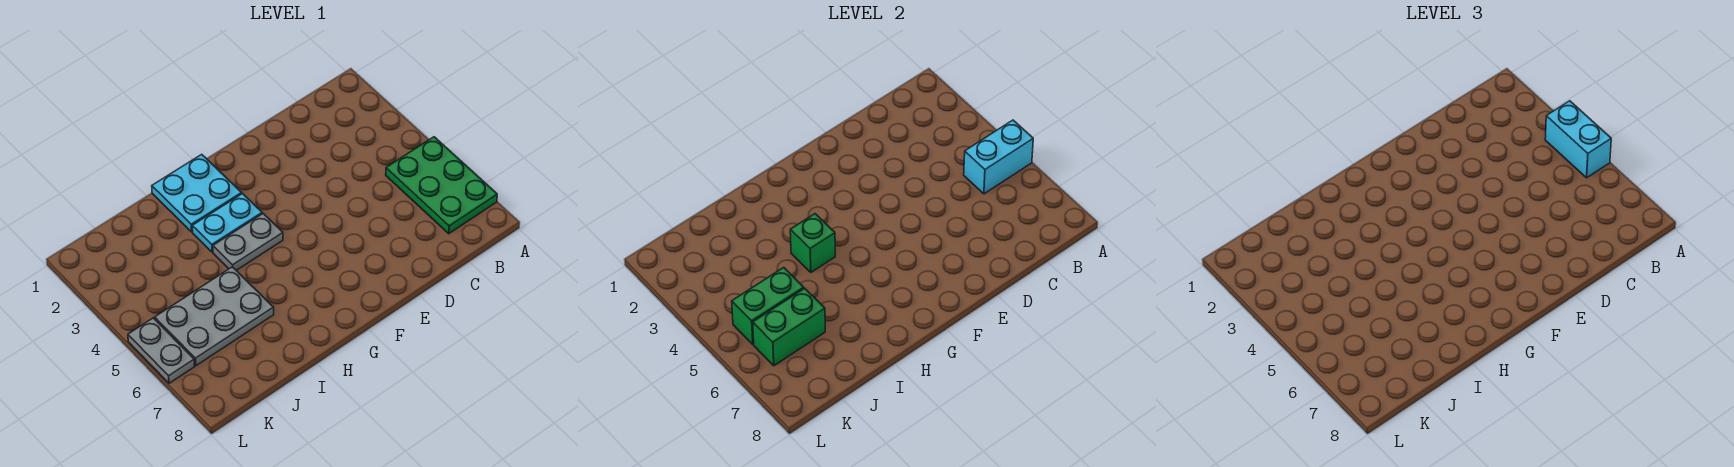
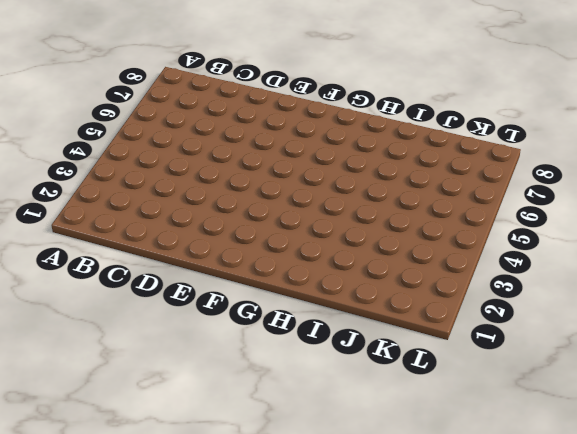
none -> green plate A5:B7 level 1
none -> cyan plate G1:H2 level 1

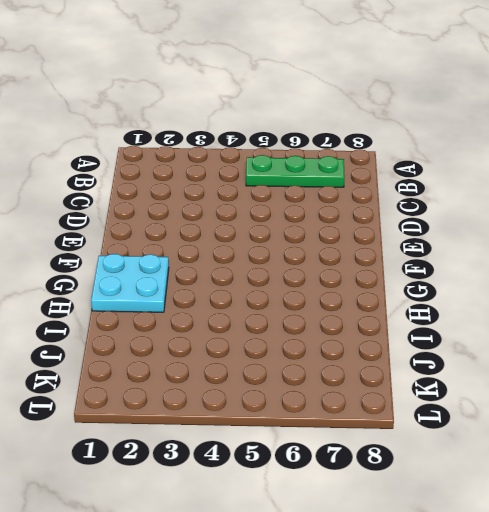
green plate B5:B7 level 1 -> green plate A5:B7 level 1
none -> cyan plate G3:H3 level 1
none -> grey plate G4:H4 level 1

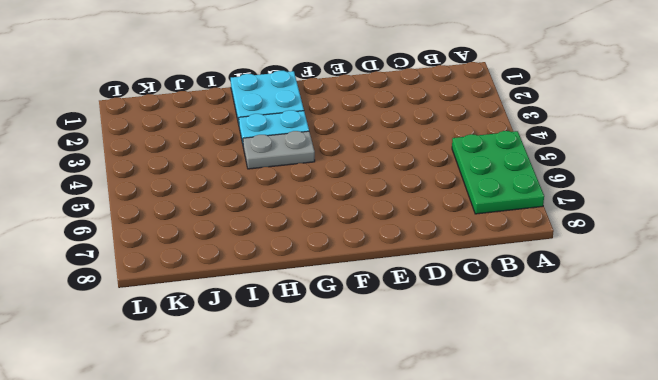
none -> grey plate I5:K6 level 1
none -> grey plate L5:L6 level 1

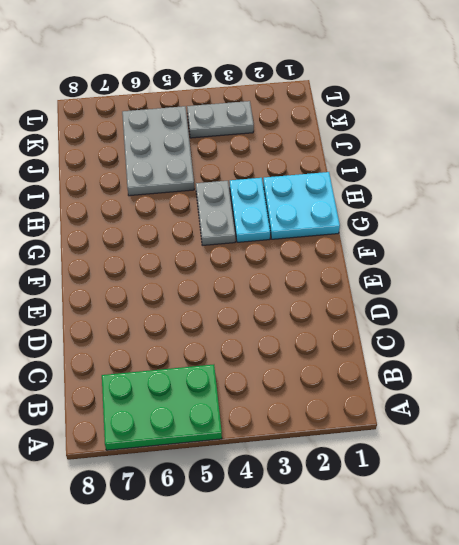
grey plate K3:K4 level 1 -> grey plate L5:L6 level 1
none -> cyan brick A5:B5 level 2
none -> green brick H4 level 2

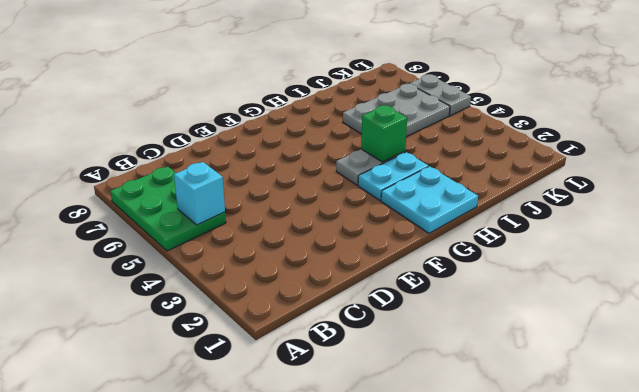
cyan brick B5 level 2 -> cyan brick A5:B5 level 2
none -> green brick J5:K5 level 2
none -> green brick J6:K6 level 2

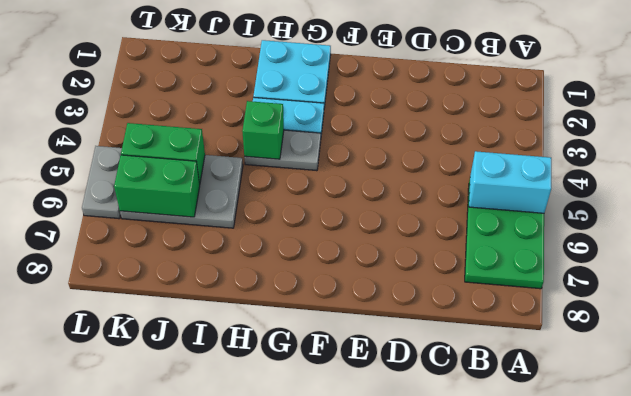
none -> cyan brick A4:A5 level 3

